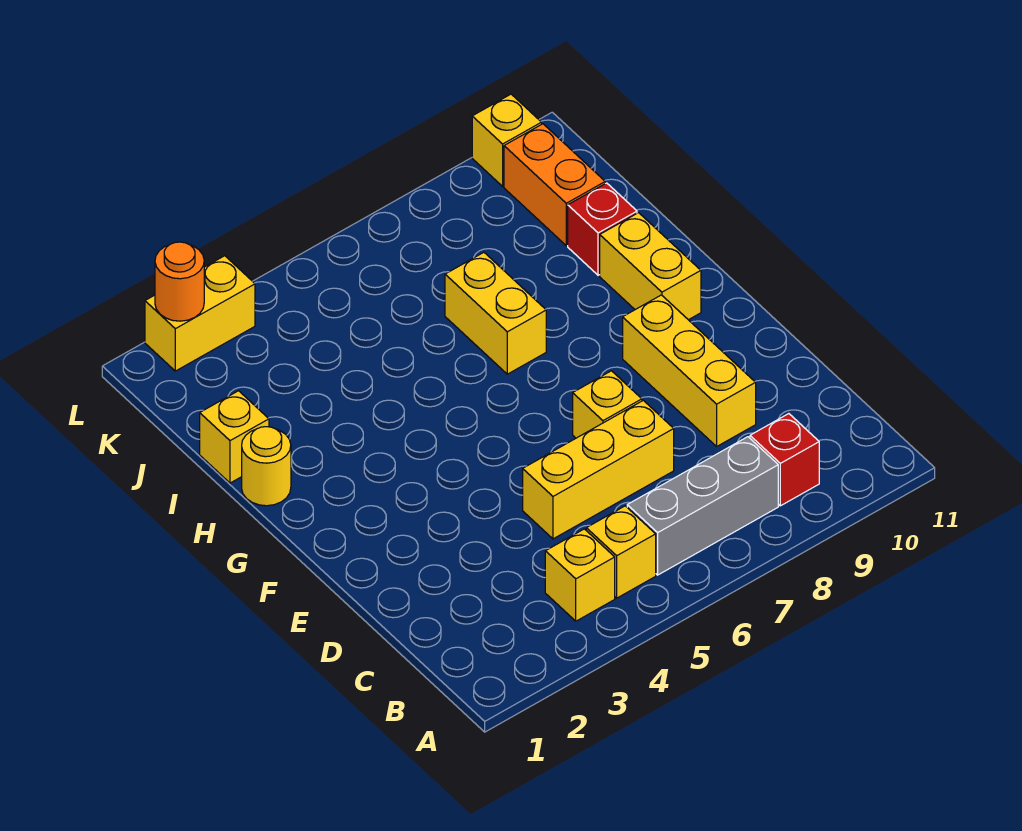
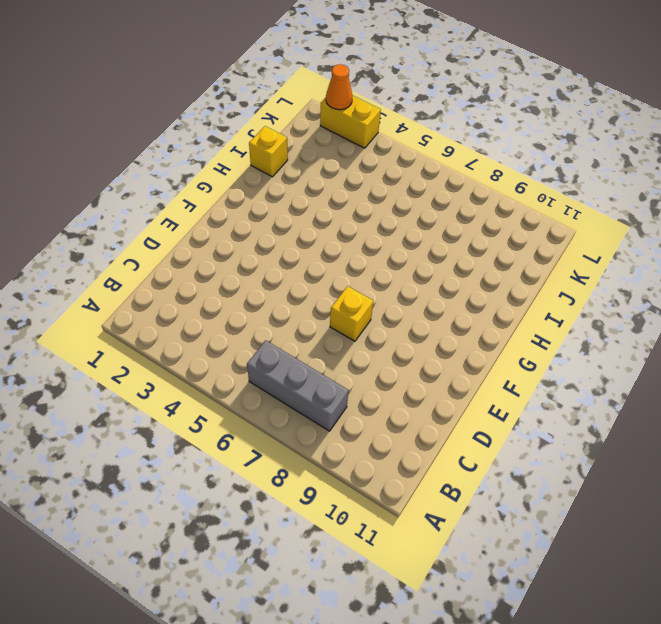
orange cone L2 level 2 -> orange round brick L2 level 2
none -> yellow brick B4 level 1
none -> yellow brick B5 level 1
none -> red brick B9 level 1

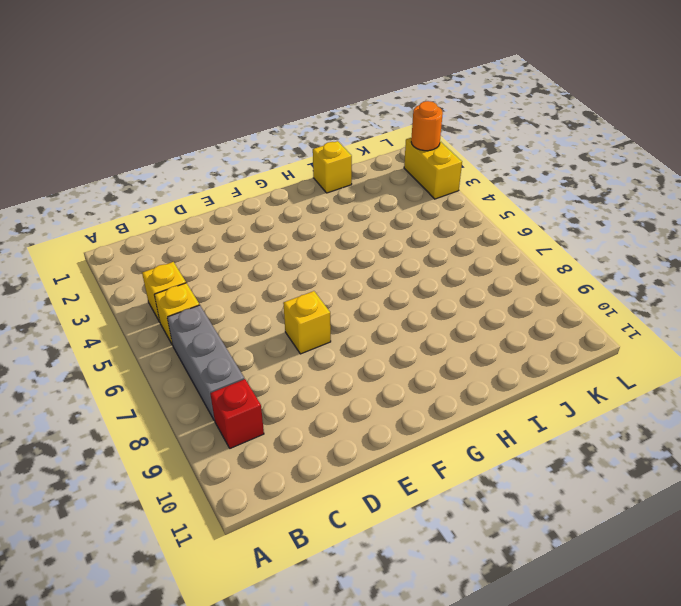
none -> yellow brick D5:D7 level 1
none -> yellow brick D9:F9 level 1
none -> yellow brick G10:H10 level 1

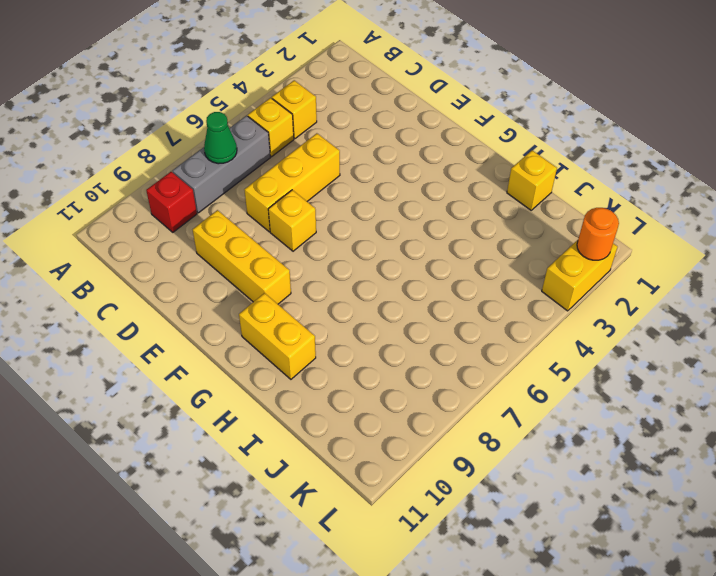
green cone B7 level 2 -> none
none -> yellow round brick H1 level 1
none -> yellow brick H7:I7 level 1
none -> red brick I10 level 1

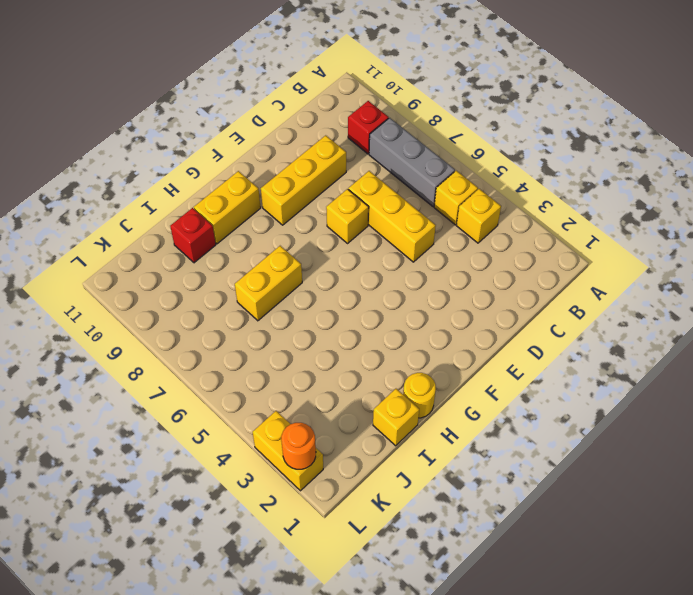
none -> orange brick J10:K10 level 1
none -> yellow brick L10 level 1

